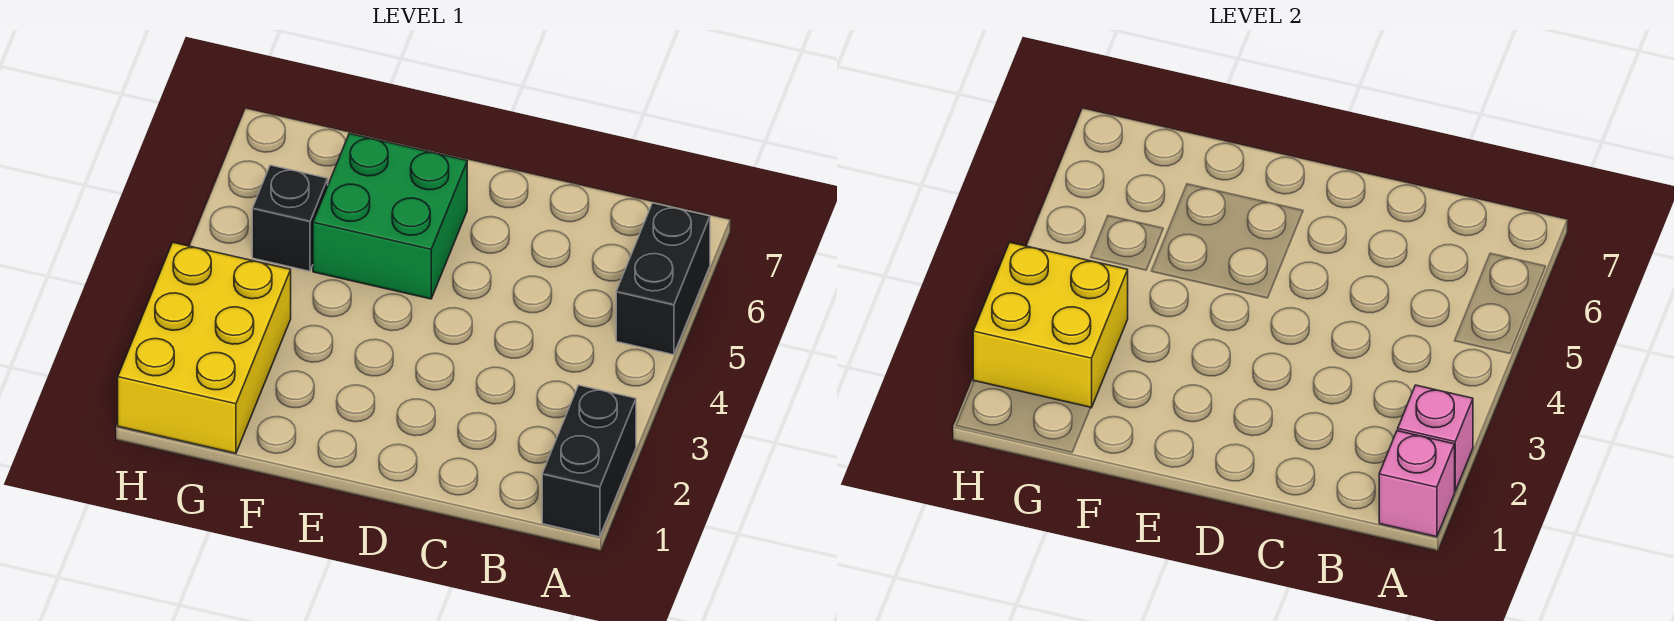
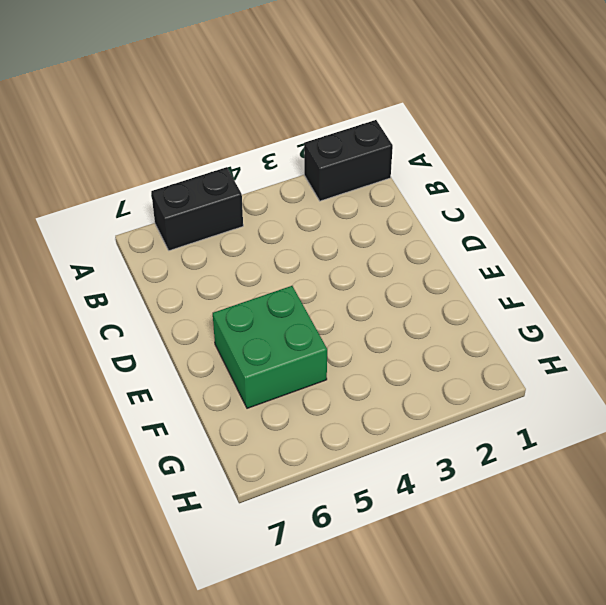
none -> yellow brick G1:H3 level 1
none -> black brick G5 level 1

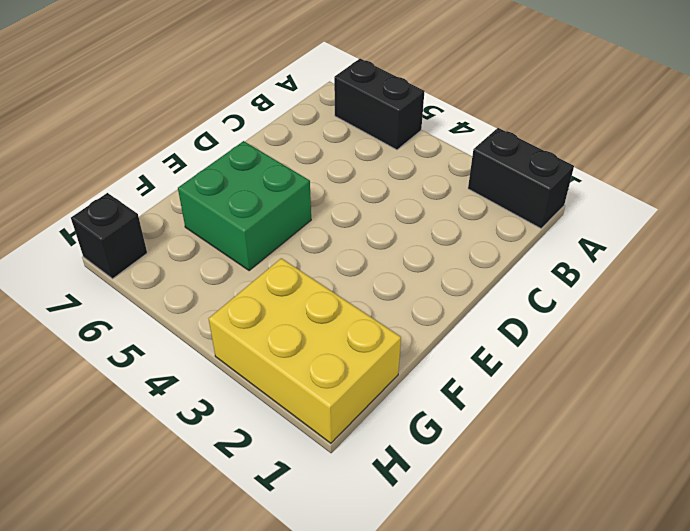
black brick H7 level 1 -> black brick G5 level 1
none -> pink brick A1 level 2
none -> pink brick A2 level 2

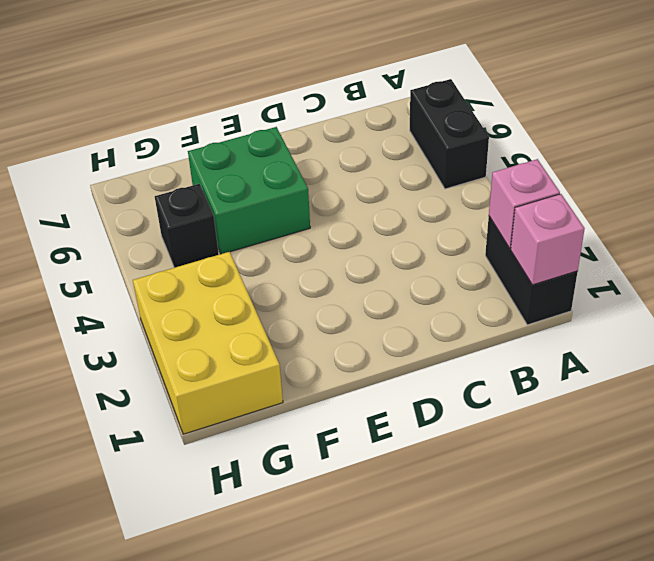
none -> yellow brick G2:H3 level 2

